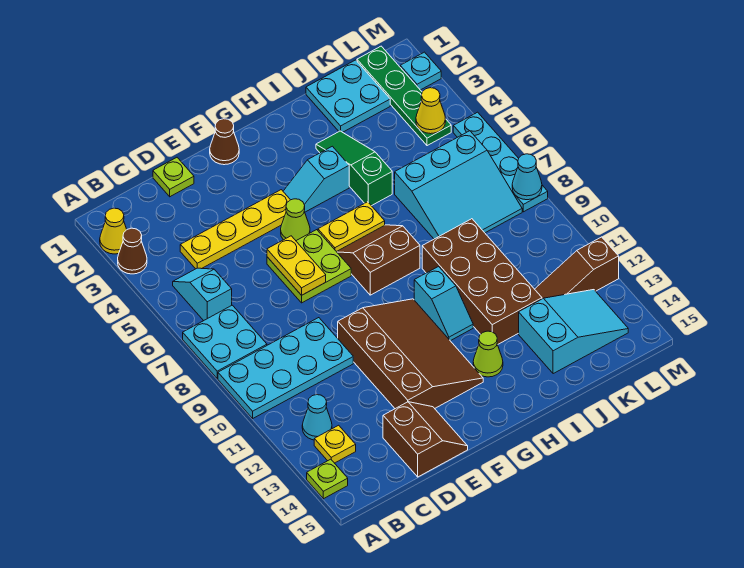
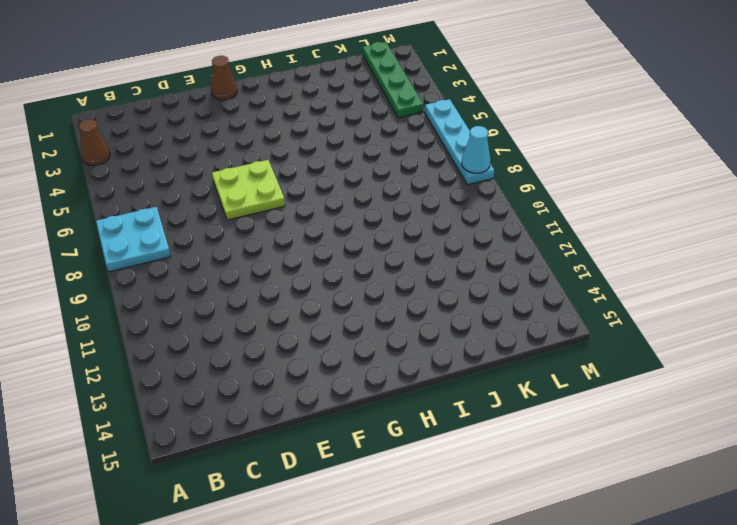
none -> yellow cone A2 level 1
none -> cyan plate A9:D10 level 1
none -> lime plate A14 level 1
none -> cyan slope B5:B6 level 1 top 6

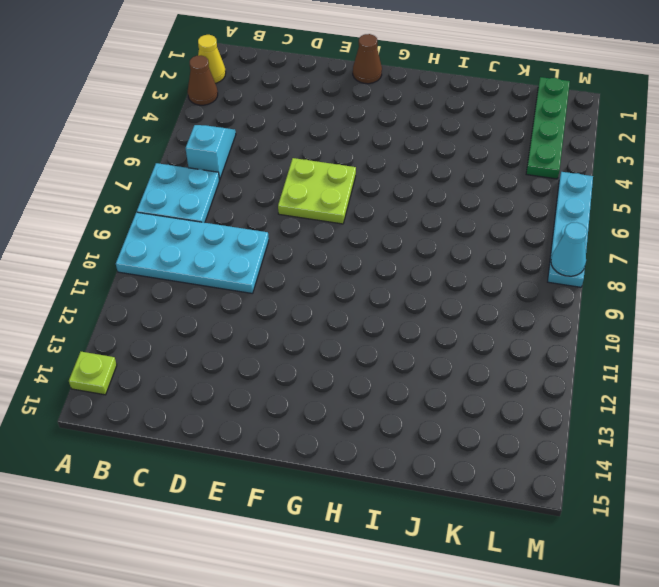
none -> cyan cone B12 level 1
none -> yellow plate B13 level 1
none -> yellow plate C4:F4 level 1
none -> lime plate D1 level 1

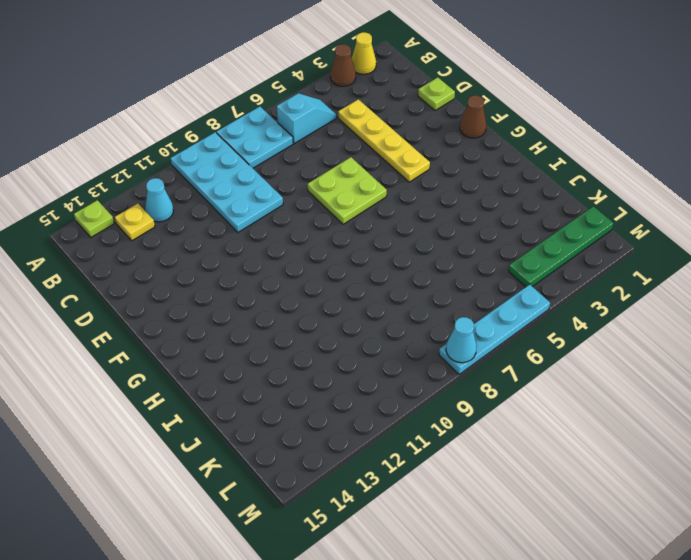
none -> brown slope D14:E15 level 1 top D
none -> brown slope E10:G13 level 1 top E
none -> lime cone F5 level 1
none -> cyan slope G4:H4 level 1 top H

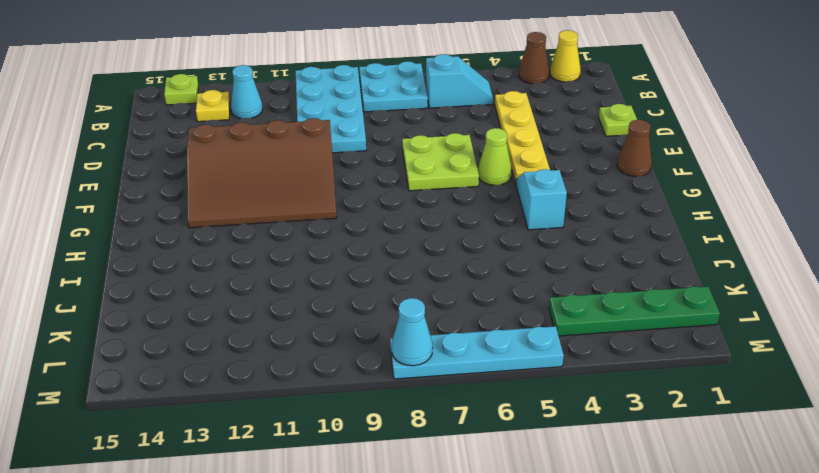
none -> brown slope D14:E15 level 1 top D
none -> yellow plate G6:H6 level 1
none -> brown slope G7:H8 level 1 top 8
none -> cyan slope H10:H11 level 1 top 10

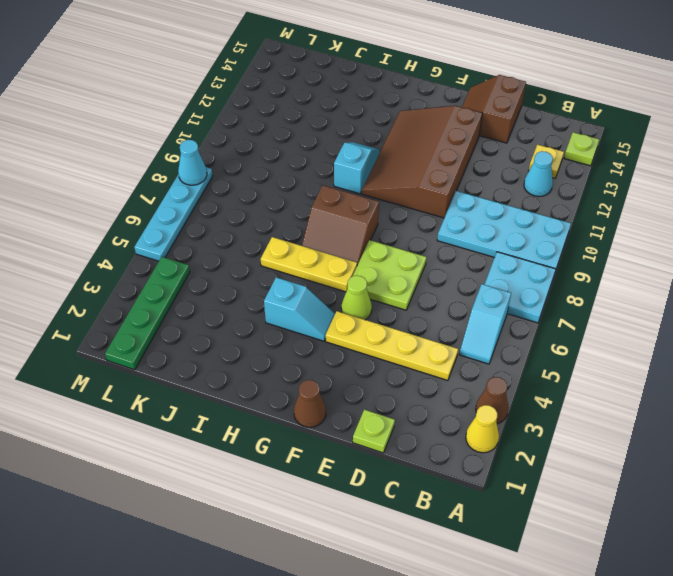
yellow plate G6:I6 level 1 -> yellow plate G6:H6 level 1
none -> lime cone H13 level 1
none -> green slope I3:I5 level 1 top 5
none -> brown brick I9:J12 level 1
none -> cyan plate J1:K2 level 1

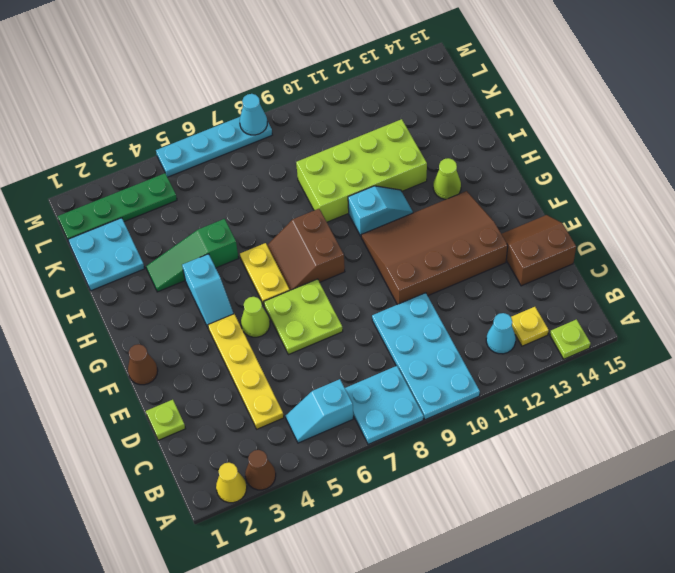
lime brick I9:J12 level 1 -> brown brick I9:J12 level 1
none -> cyan slope J6:L8 level 1 top 6
none -> cyan slope J13:L14 level 1 top J
none -> brown slope K12:M12 level 1 top M
none -> cyan plate M2 level 1

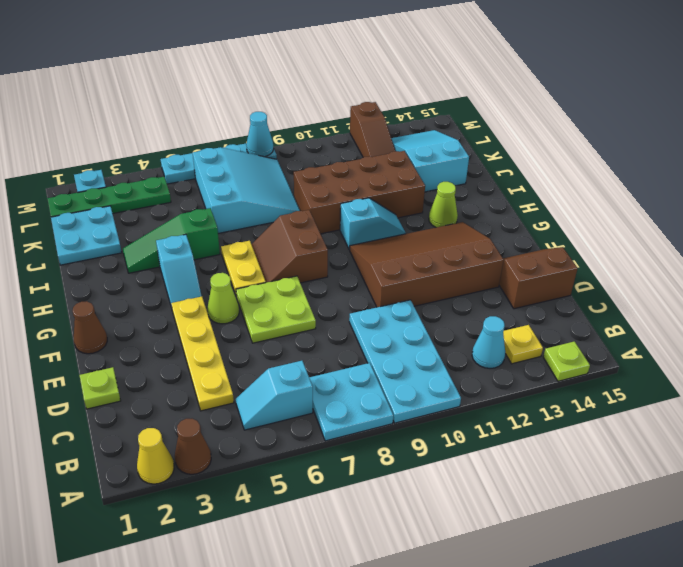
none -> yellow plate E6:E7 level 2
none -> yellow cone L4 level 2

